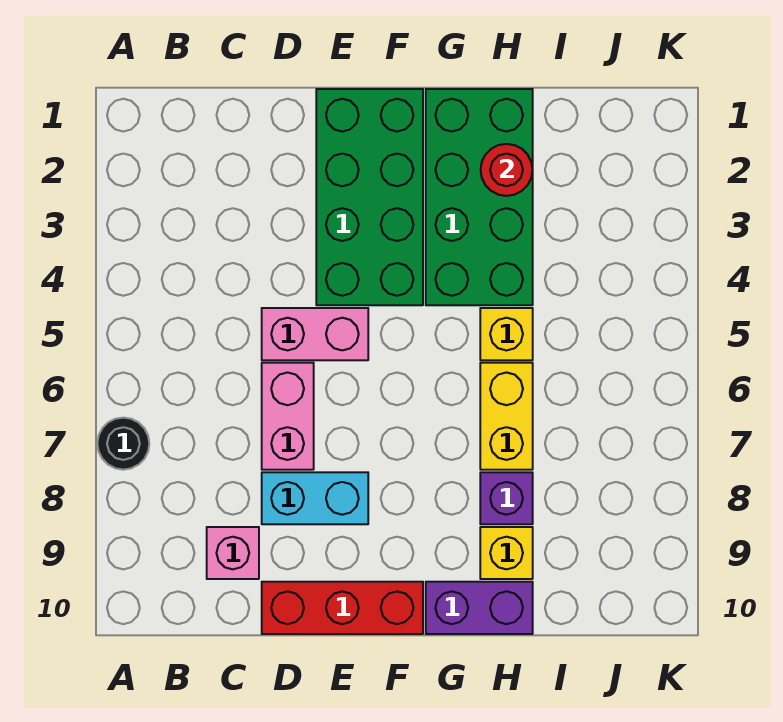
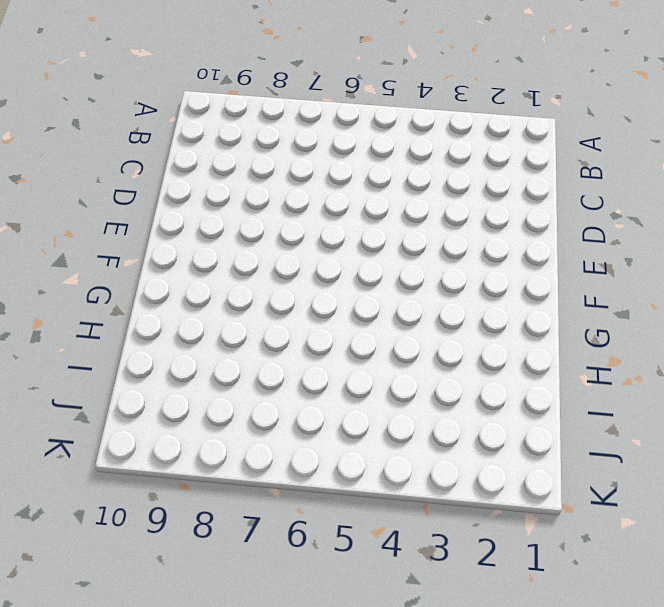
none -> black round brick A7 level 1
none -> pink brick C9 level 1
none -> pink brick D5:E5 level 1

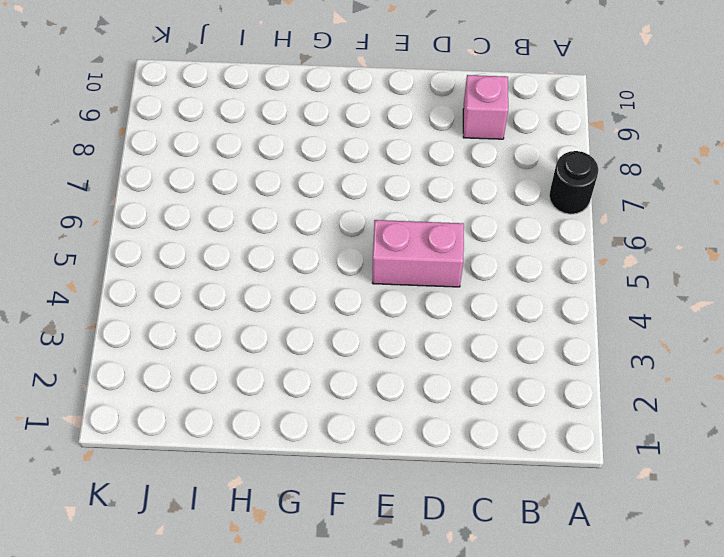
none -> pink brick D6:D7 level 1
none -> cyan brick D8:E8 level 1
none -> red brick D10:F10 level 1

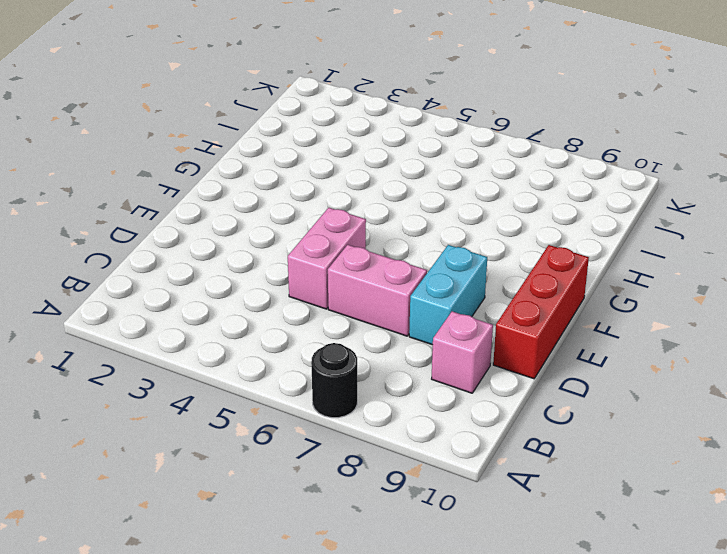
none -> green brick E1:F4 level 1
none -> green brick G1:H4 level 1
none -> purple brick G10:H10 level 1

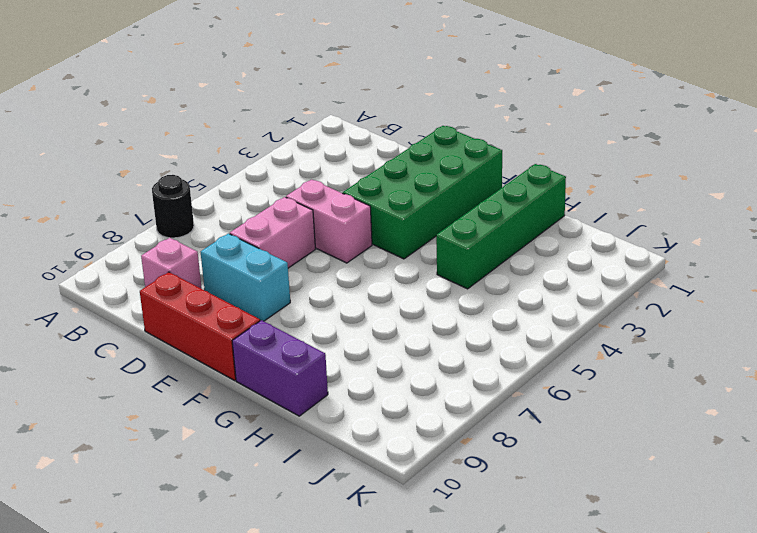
green brick H1:H4 level 1 -> green brick G1:H4 level 1
none -> yellow brick H5 level 1
none -> yellow brick H6:H7 level 1
none -> purple brick H8 level 1

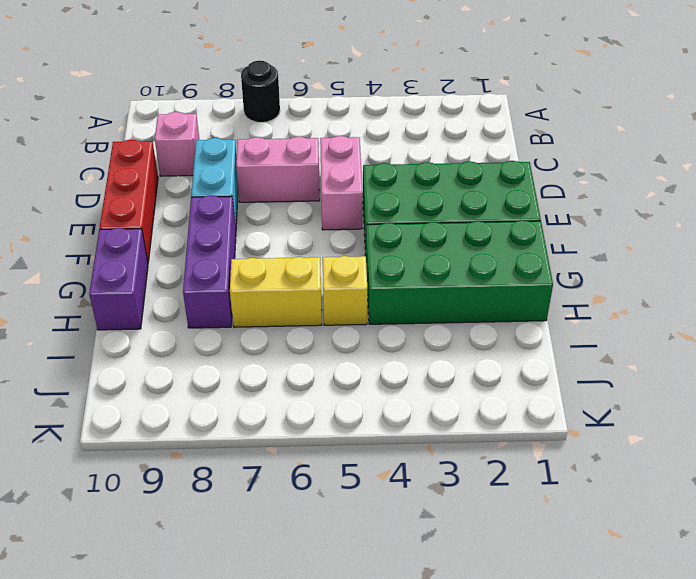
purple brick F8:H8 level 1 -> purple brick H8 level 1
none -> yellow brick H9 level 1
none -> red round brick H2 level 2

